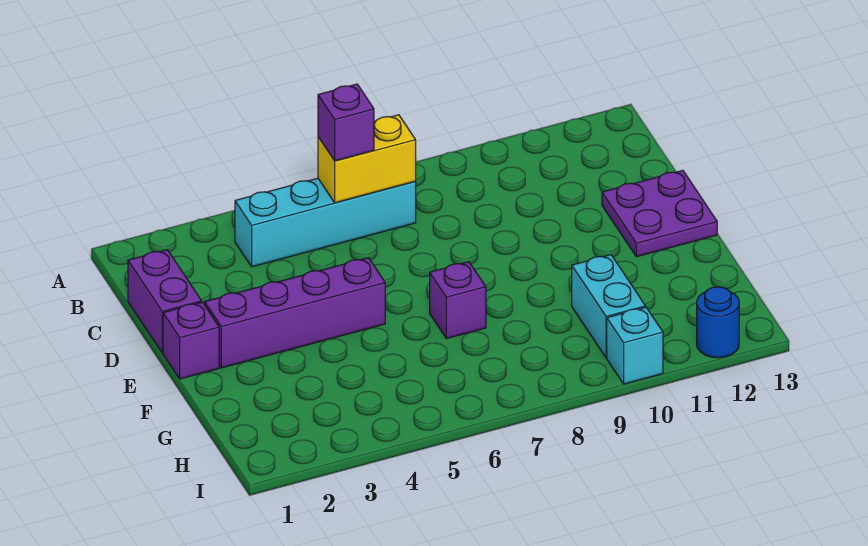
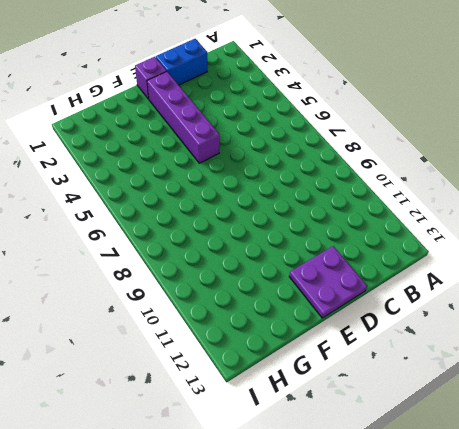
blue brick C1:D1 level 1 -> purple brick C1:D1 level 1
none -> cyan brick B4:B7 level 1
none -> purple brick F7 level 1

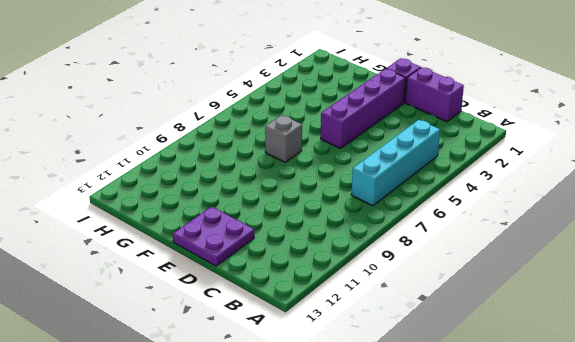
grey brick F7 level 1 -> purple brick F7 level 1
none -> cyan brick G10:H10 level 1
none -> cyan brick I10 level 1

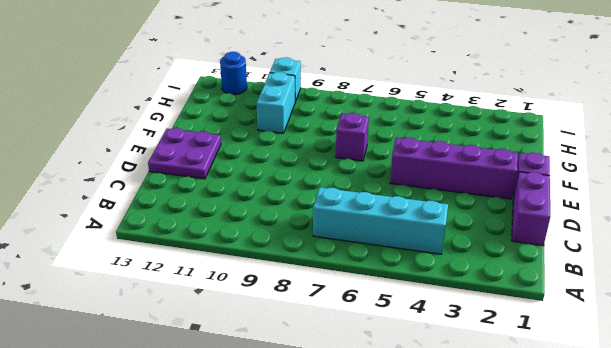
none -> yellow brick B6:B7 level 2
none -> purple brick B6 level 3

